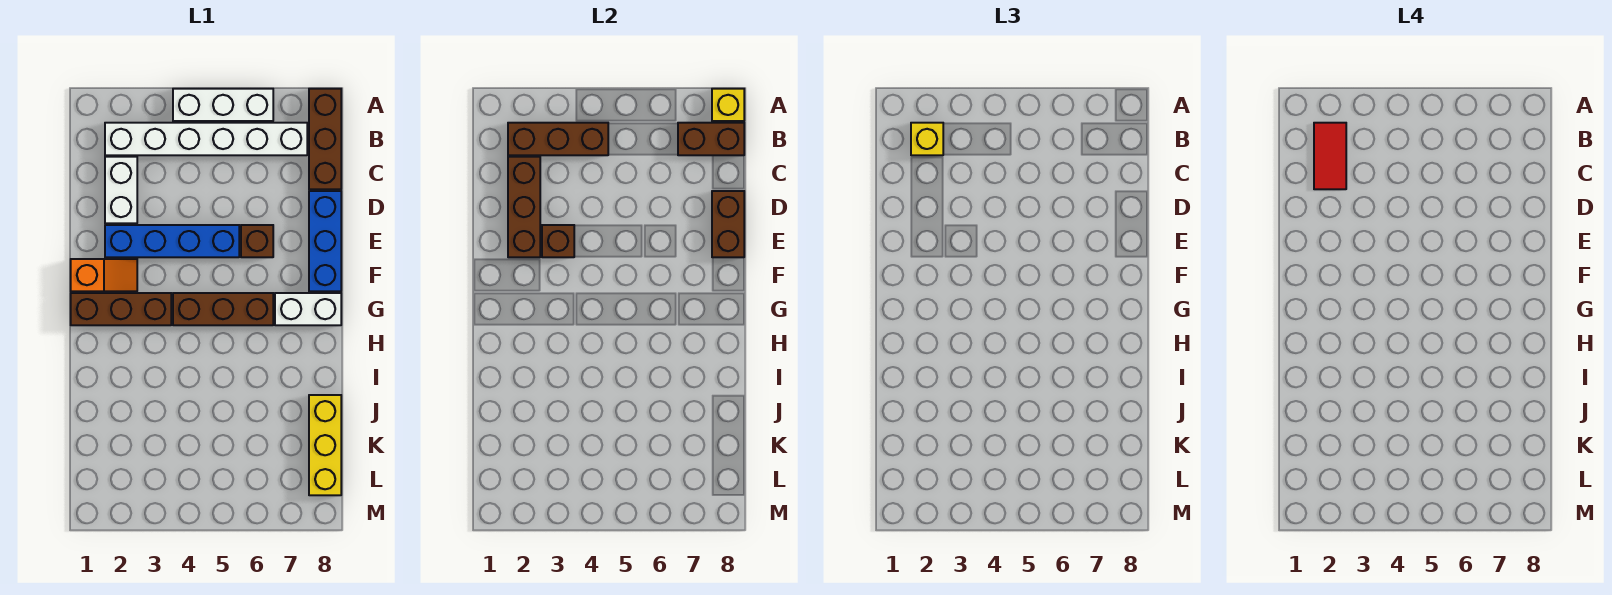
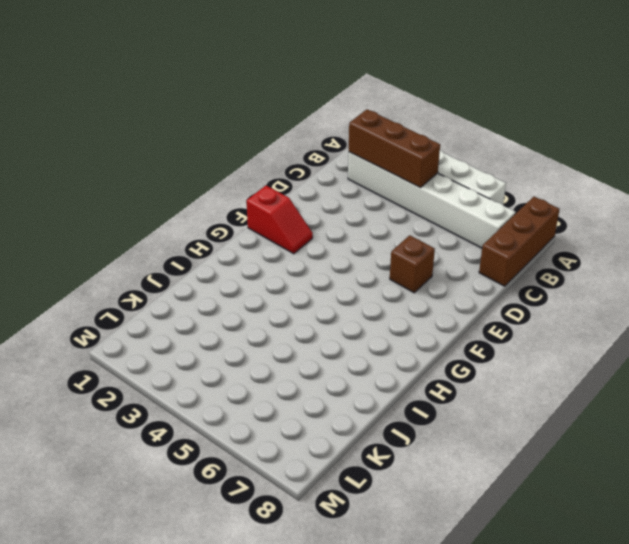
red slope F1:F2 level 1 top 1 -> orange slope F1:F2 level 1 top 1
none -> white brick C2:D2 level 1
none -> blue brick D8:F8 level 1
none -> blue brick E2:E5 level 1

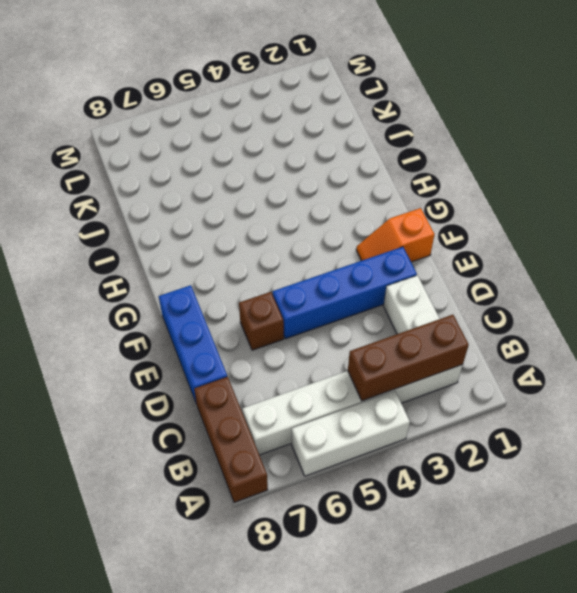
none -> brown brick G1:G3 level 1
none -> brown brick G4:G6 level 1
none -> white brick G7:G8 level 1

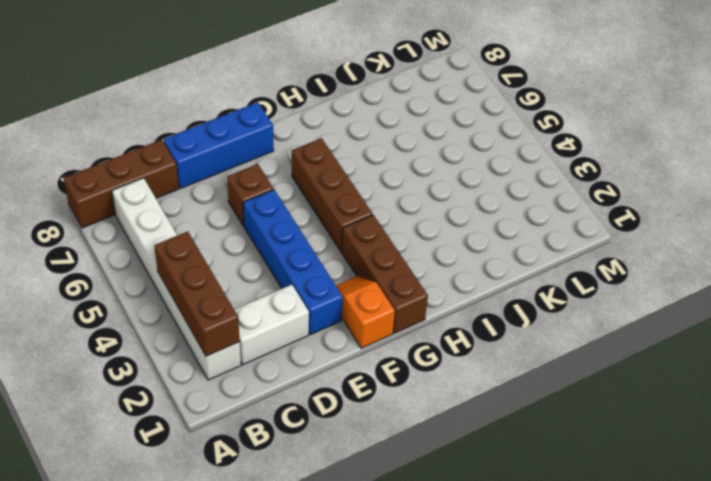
none -> white brick A4:A6 level 1
none -> white brick G7:G8 level 1
none -> yellow brick J8:L8 level 1

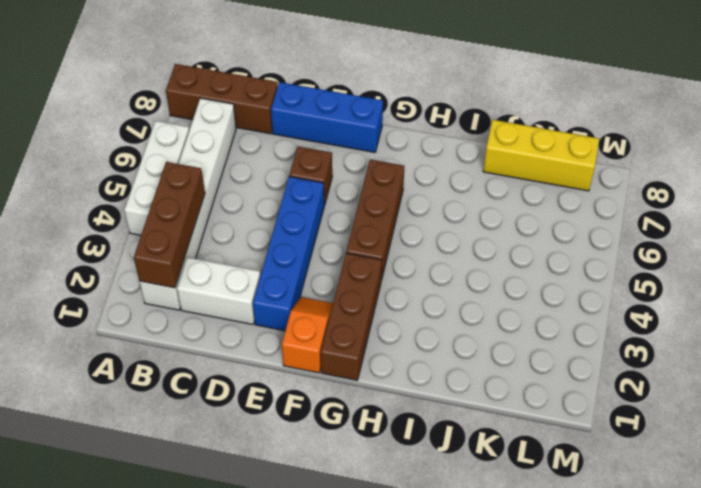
none -> white brick G7:G8 level 1
none -> yellow brick A8 level 2
none -> brown brick B7:B8 level 2

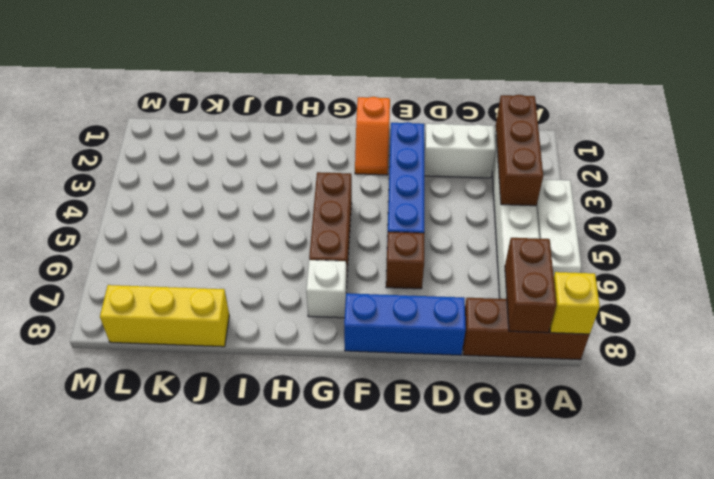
white brick G7 level 1 -> white brick G7:G8 level 1
none -> brown brick G1:G3 level 1
none -> brown brick C2:E2 level 2
none -> brown brick D8:E8 level 2

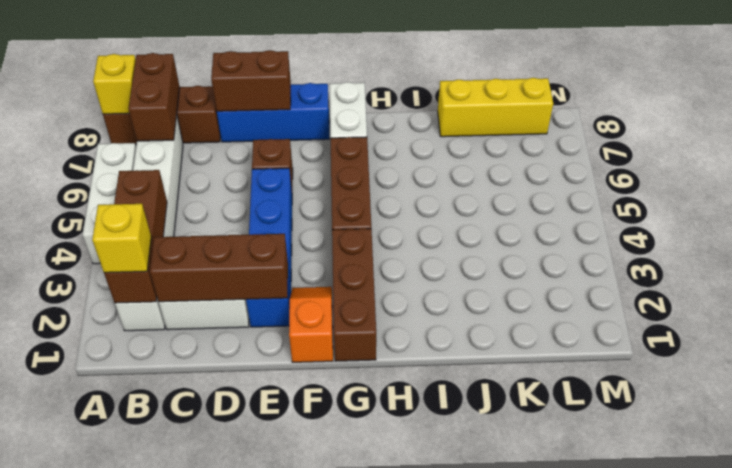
none -> brown brick E3 level 2
none -> red tile B2:C2 level 4

